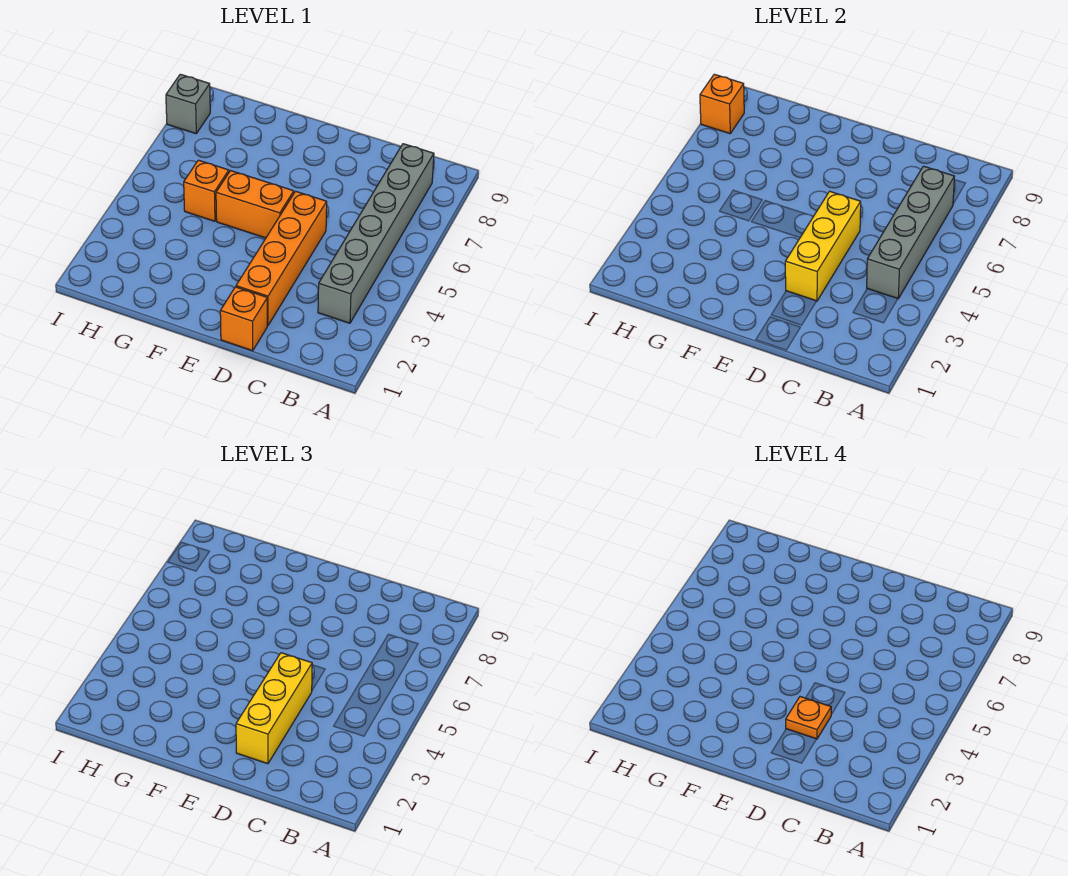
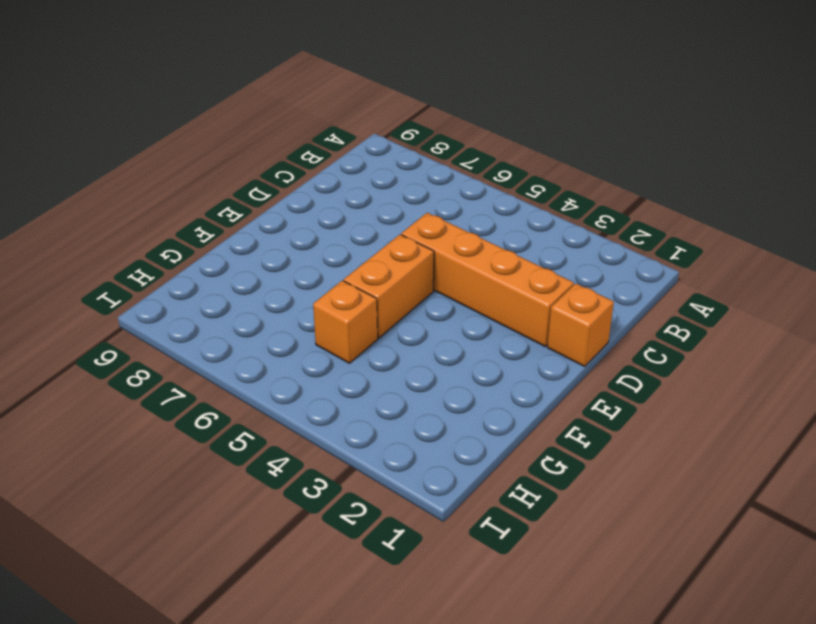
none -> grey brick B3:B8 level 1
none -> grey brick I8 level 1

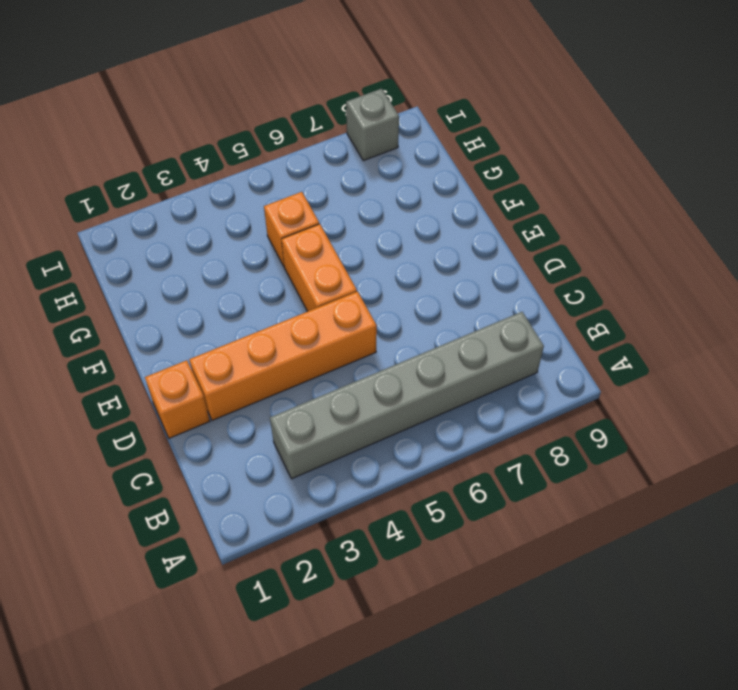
none -> grey brick B4:B7 level 2
none -> yellow brick D3:D5 level 2

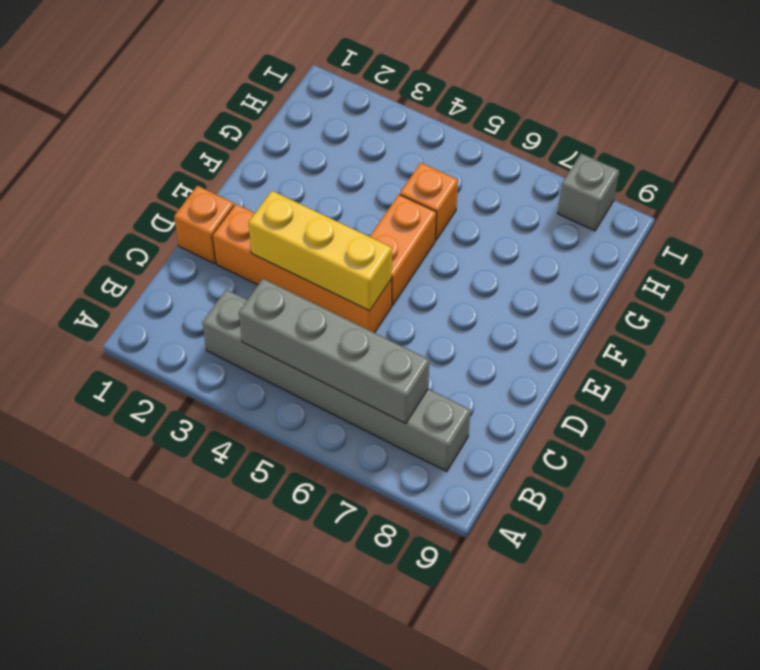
none -> orange brick I8 level 2
none -> yellow brick D2:D4 level 3

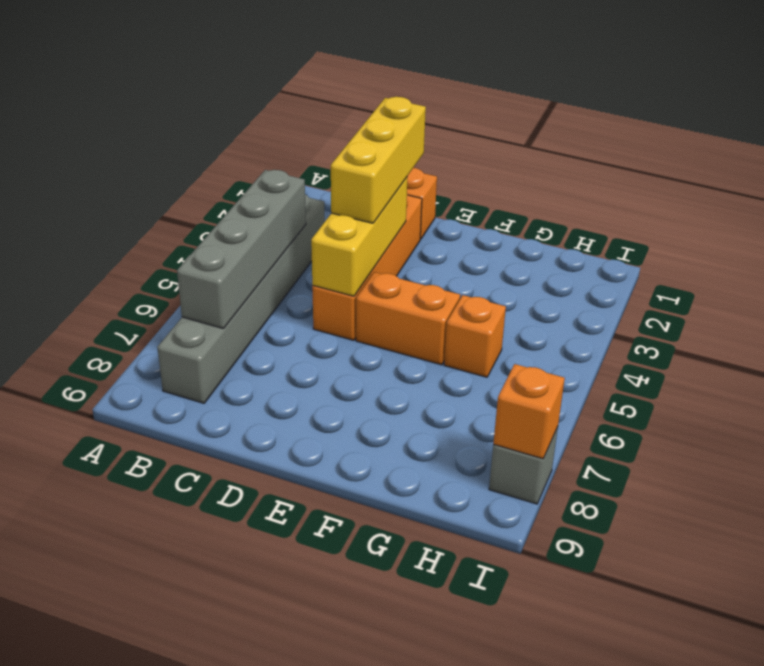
none -> orange plate D3 level 4

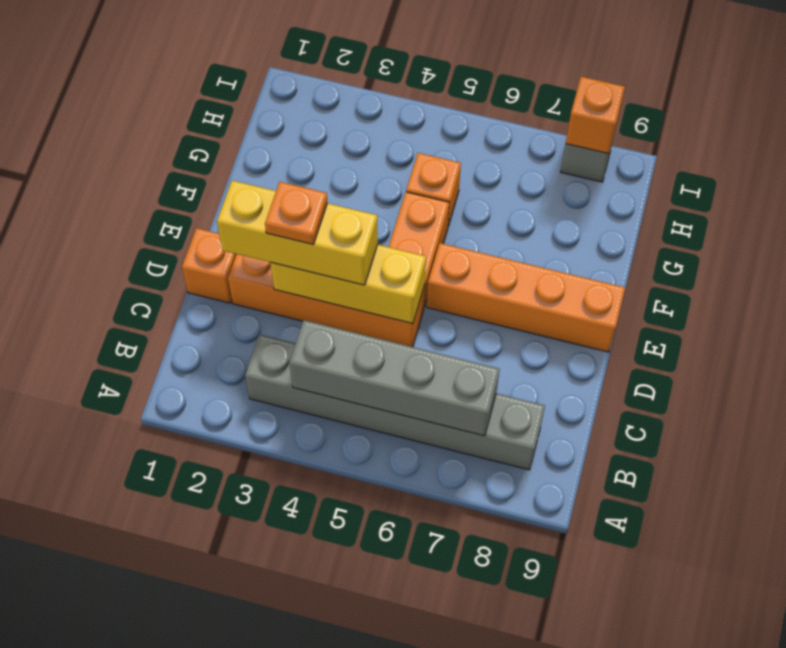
orange brick E6:E9 level 1 -> none

